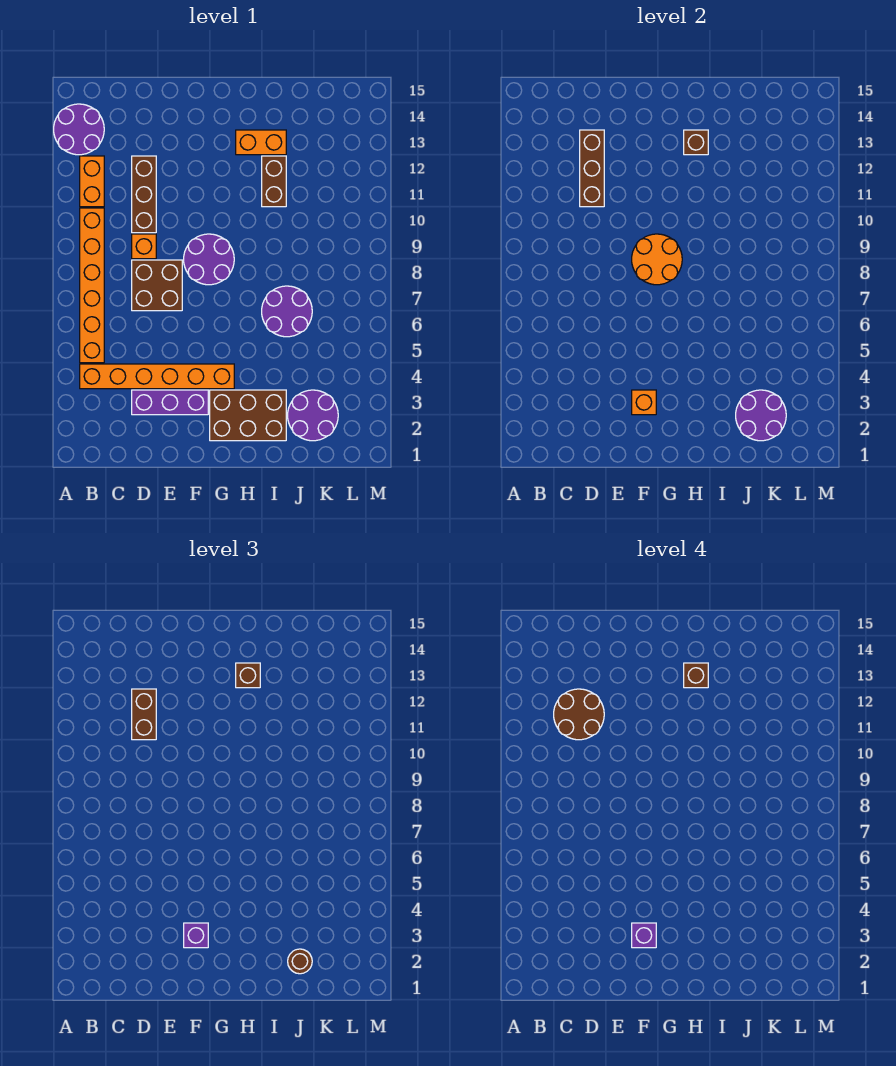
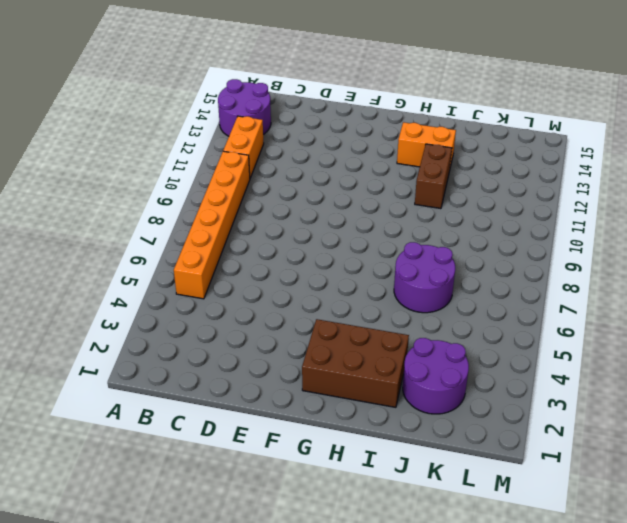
none -> orange brick B4:G4 level 1
none -> purple brick D3:F3 level 1
none -> brown brick D7:E8 level 1

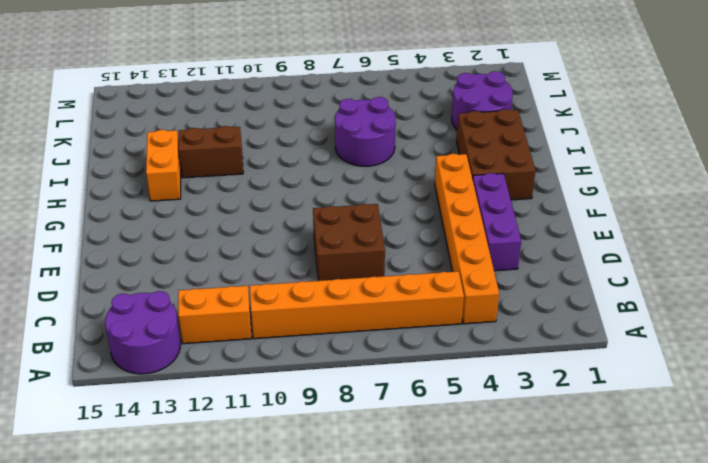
none -> orange brick D9 level 1
none -> brown brick D10:D12 level 1
none -> purple round brick F8:G9 level 1

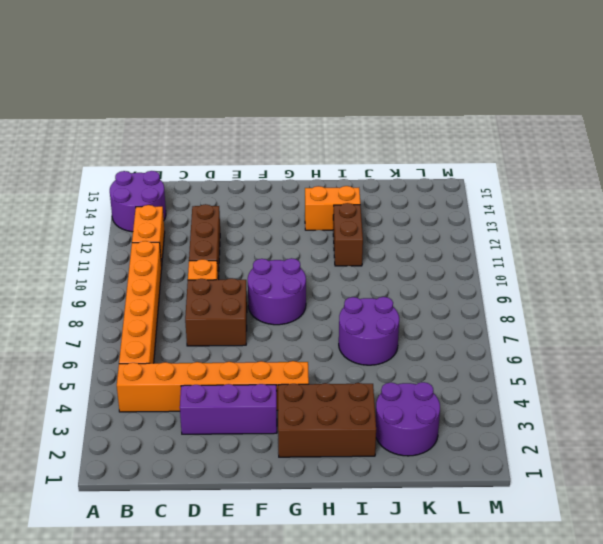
none -> brown brick D11:D13 level 2
none -> orange brick F3 level 2
none -> orange round brick F8:G9 level 2

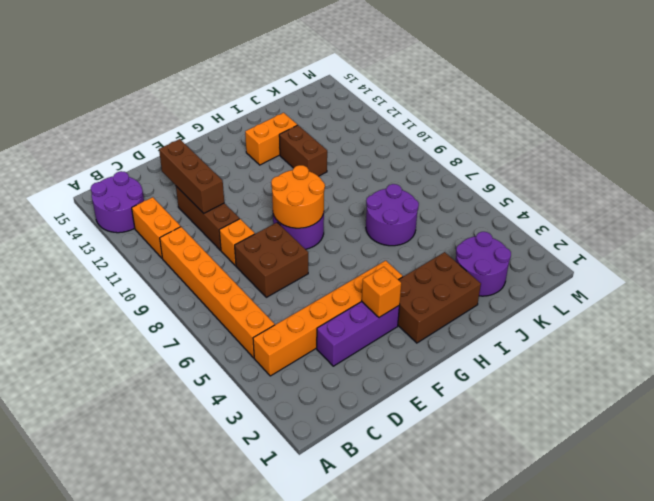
none -> brown brick H13 level 2
none -> purple round brick J2:K3 level 2
none -> brown brick D11:D12 level 3

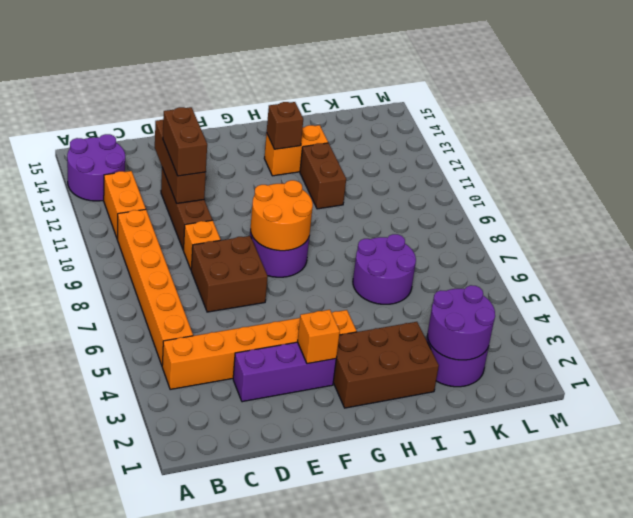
none -> purple brick F3 level 3
none -> brown brick H13 level 3
none -> brown round brick J2 level 3

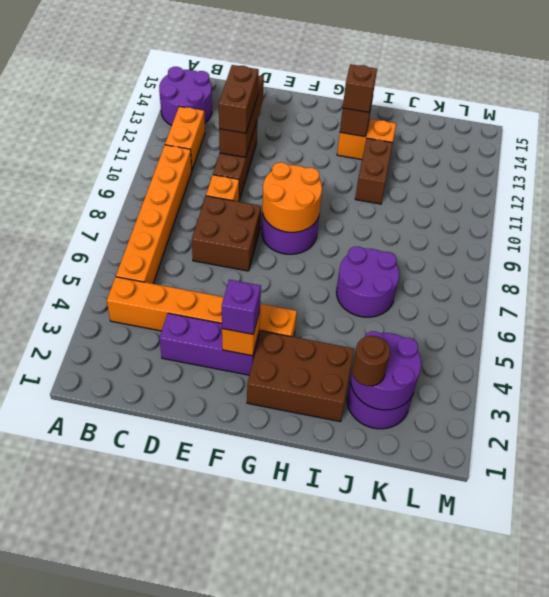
none -> brown round brick C11:D12 level 4
none -> purple brick F3 level 4
none -> brown brick H13 level 4

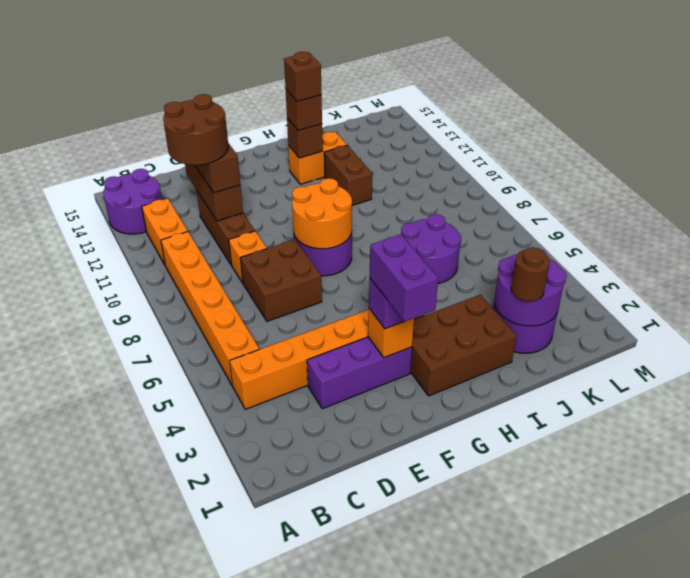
purple brick F2:F3 level 4 -> purple brick F3 level 4

